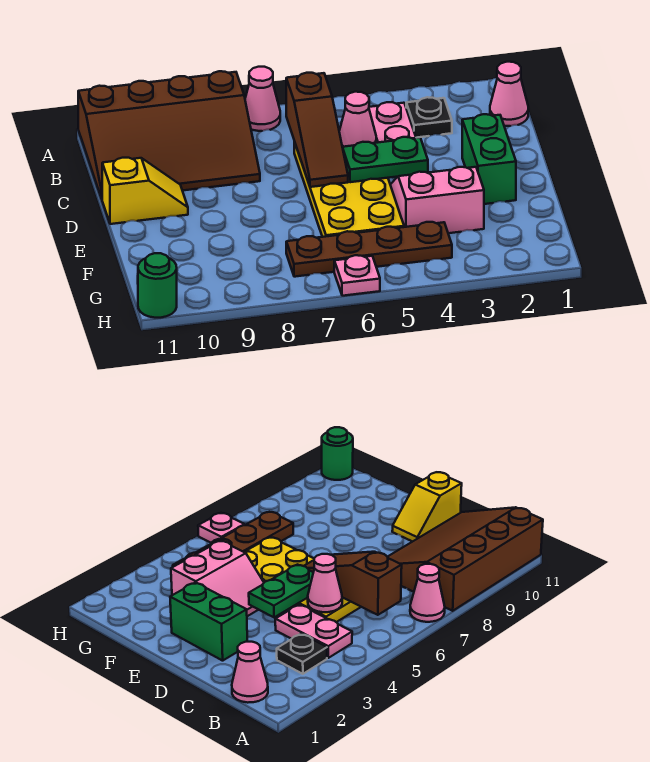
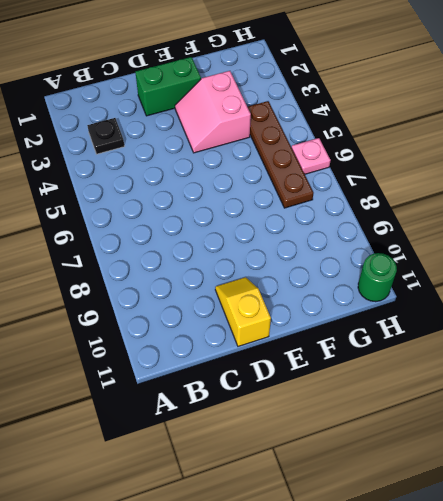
none -> pink cone A7 level 1
none -> brown slope A8:C11 level 1 top A
none -> pink cone B1 level 1

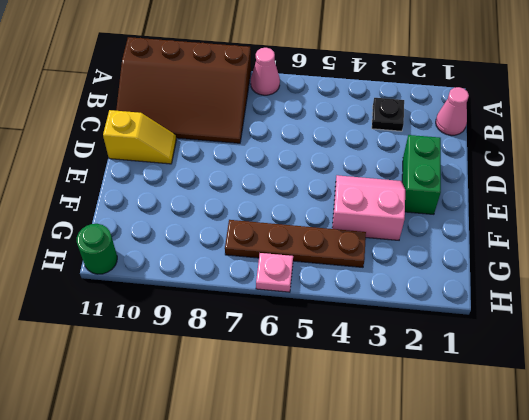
none -> pink plate B4:C4 level 1
none -> yellow plate C5:F6 level 1
none -> brown slope B6:D6 level 2 top B

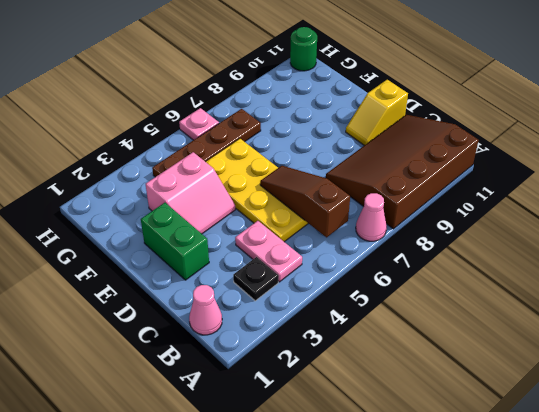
none -> pink cone C5 level 2
none -> green plate D4:D5 level 2

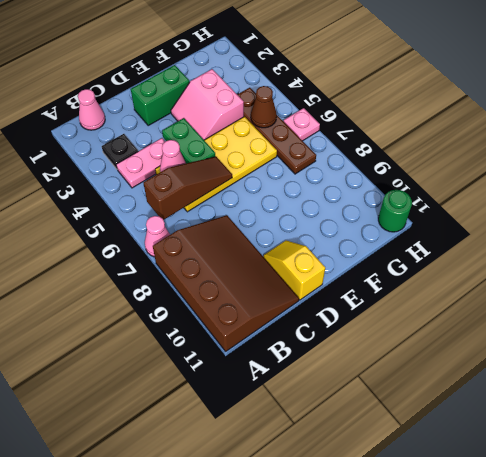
brown cone G5 level 2 -> none

